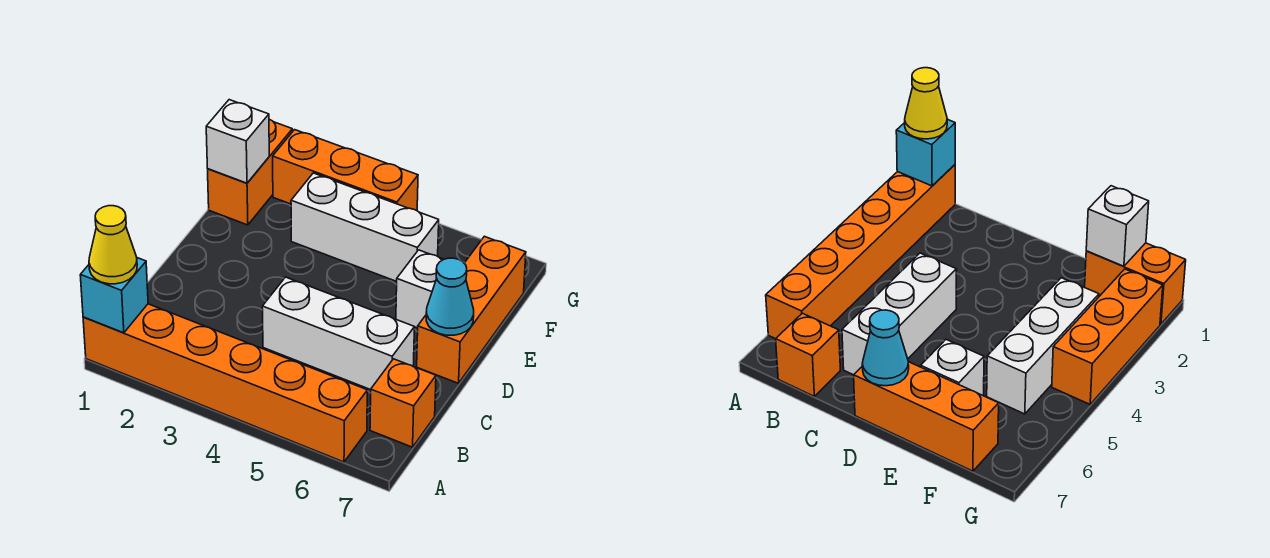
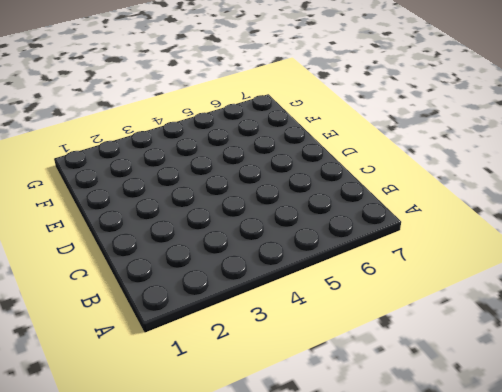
none -> orange brick A1:A6 level 1
none -> orange brick B7 level 1
none -> white brick C4:C6 level 1

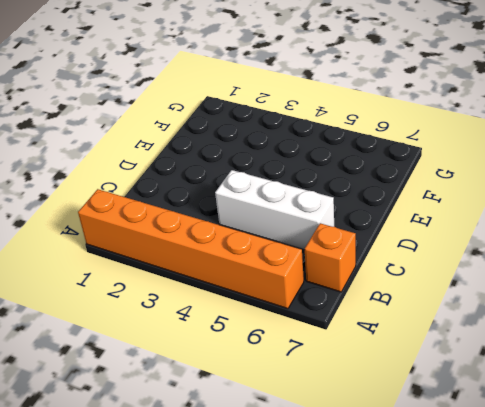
none -> orange brick D7:F7 level 1
none -> white brick E6 level 1
none -> orange brick F1:G1 level 1

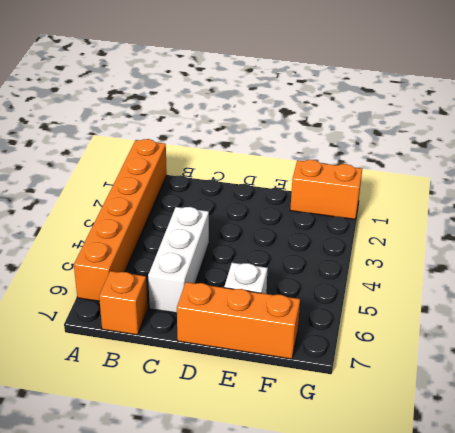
none -> white brick F3:F5 level 1
none -> orange brick G2:G4 level 1
none -> cyan brick A1 level 2

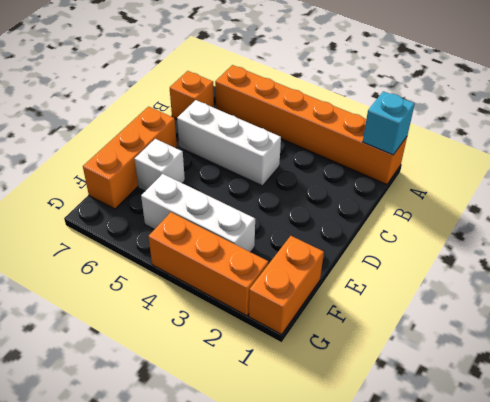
none -> cyan cone D7 level 2
none -> white brick F1 level 2
none -> yellow cone A1 level 3

